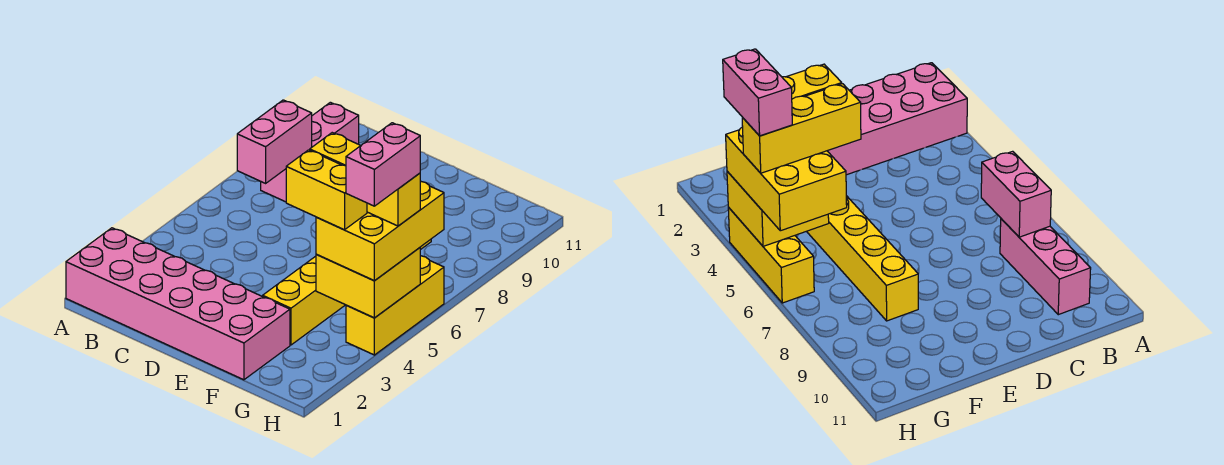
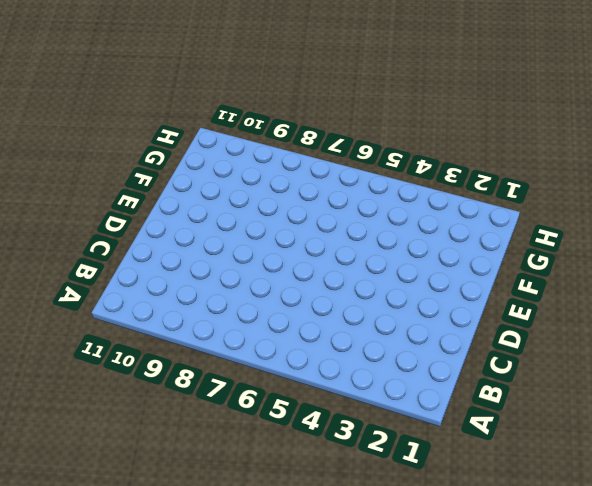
none -> pink brick A1:F2 level 1
none -> pink brick B8:B10 level 1

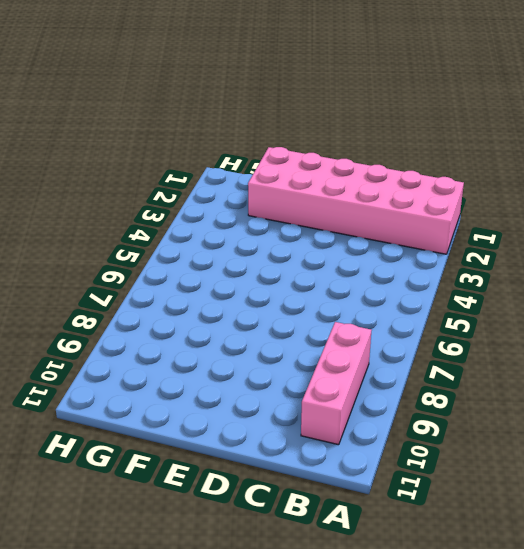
none -> yellow brick F3:F8 level 1
none -> yellow brick H4:H6 level 1

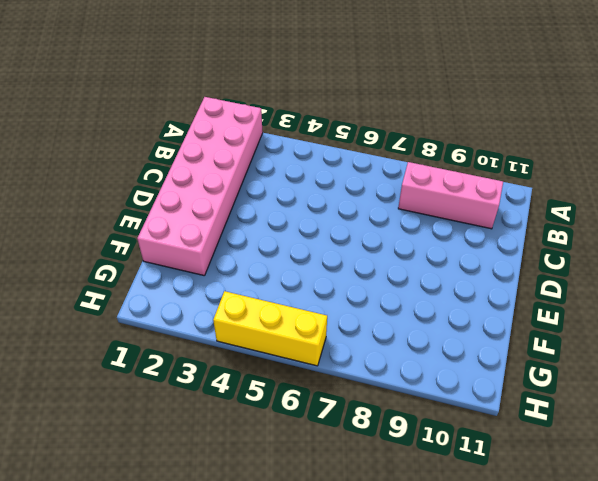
none -> yellow brick F3:F8 level 1
none -> pink brick B7:B8 level 2

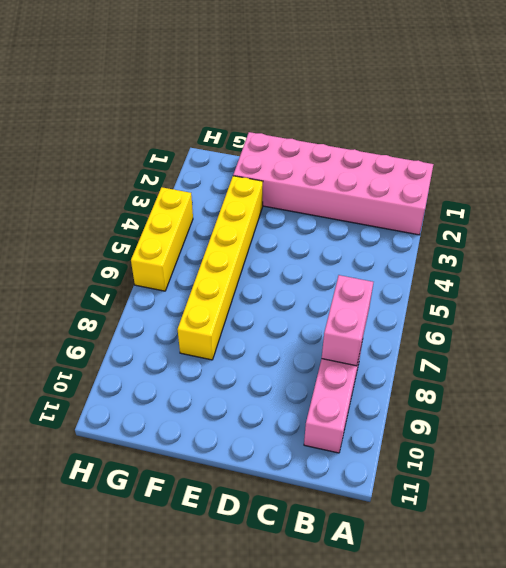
none -> yellow brick G4:H5 level 2
none -> yellow brick G4:H6 level 3

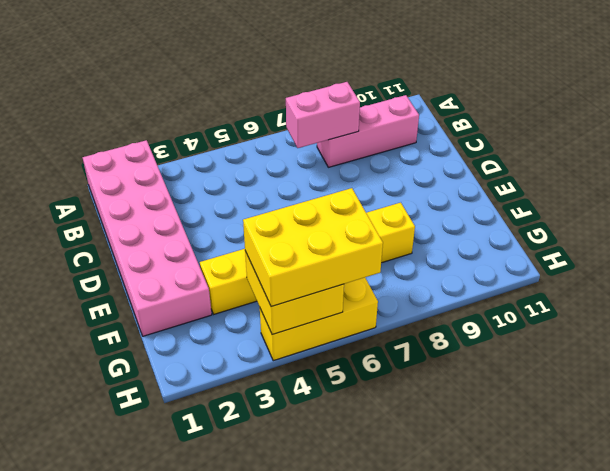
none -> yellow brick F4:G4 level 4
none -> yellow brick F5:H5 level 4

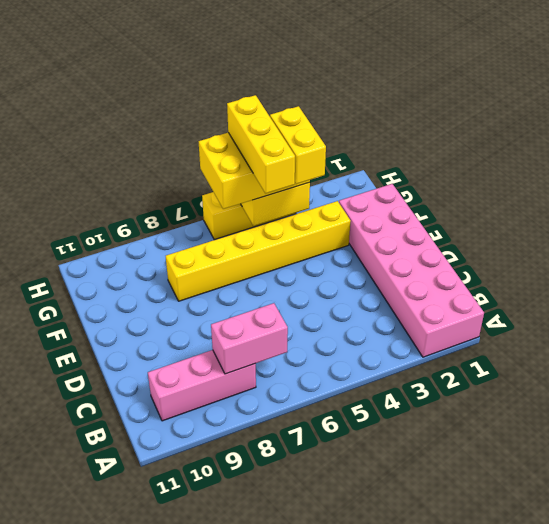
none -> pink brick H4:H5 level 5

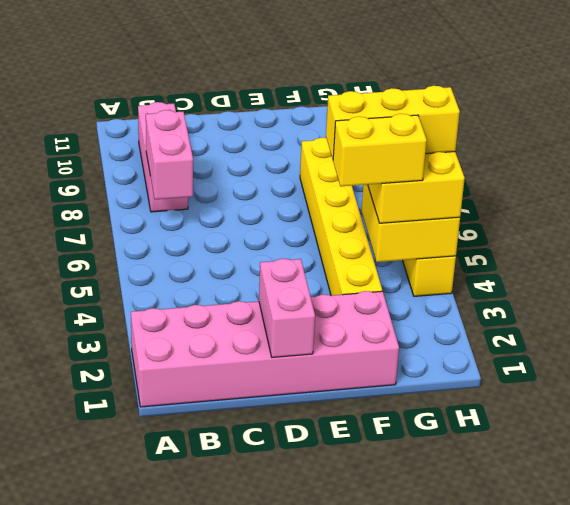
pink brick D1:D2 level 2 -> pink brick H4:H5 level 5

